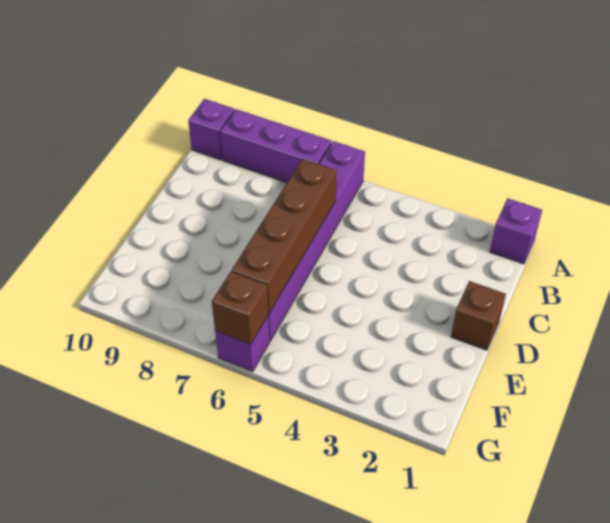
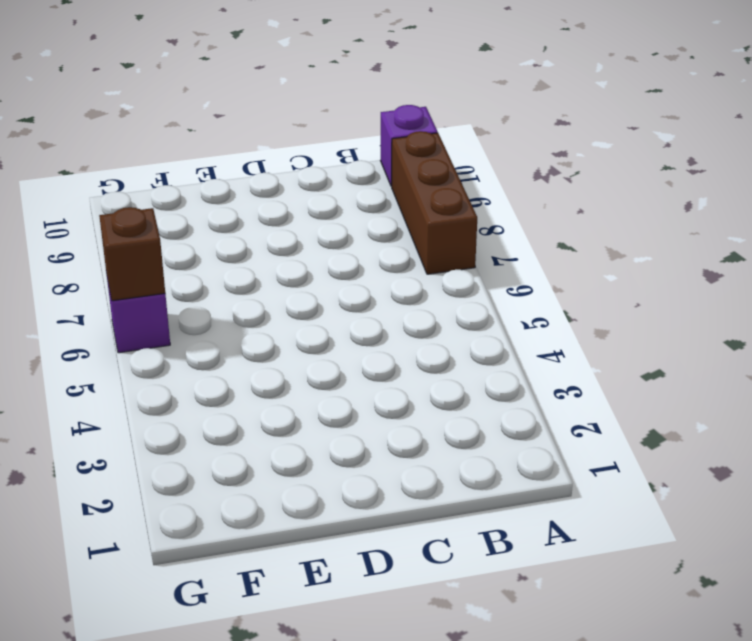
brown brick A7:A9 level 1 -> purple brick A7:A9 level 1
none -> purple brick A1 level 1
none -> purple brick A6:F6 level 1

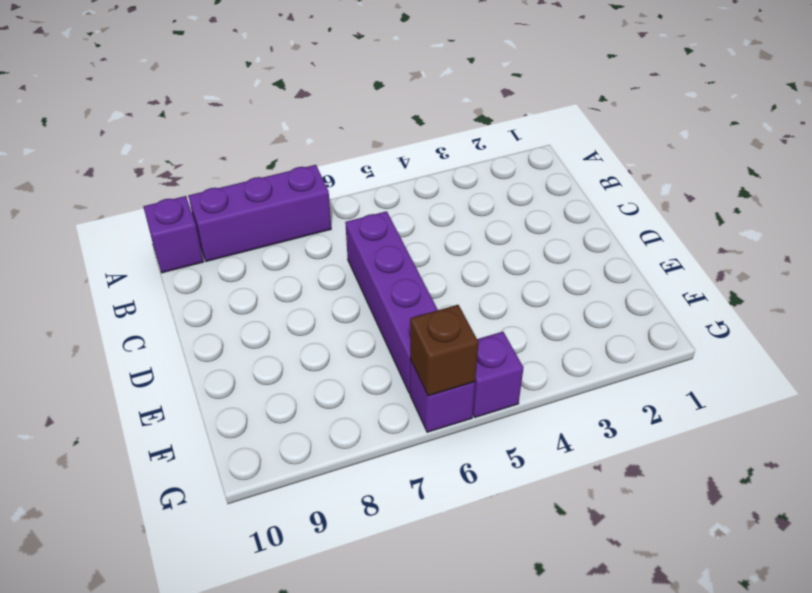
purple brick C6:F6 level 1 -> purple brick A6:F6 level 1
purple brick G5 level 1 -> purple brick A1 level 1
none -> brown brick D1 level 1
none -> brown brick C6:F6 level 2

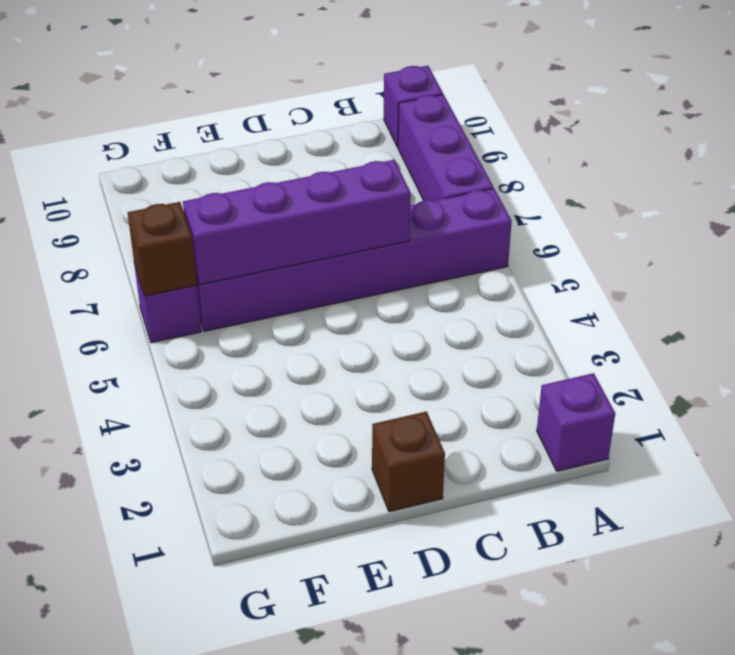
purple brick C6:F6 level 2 -> brown brick C6:F6 level 2

